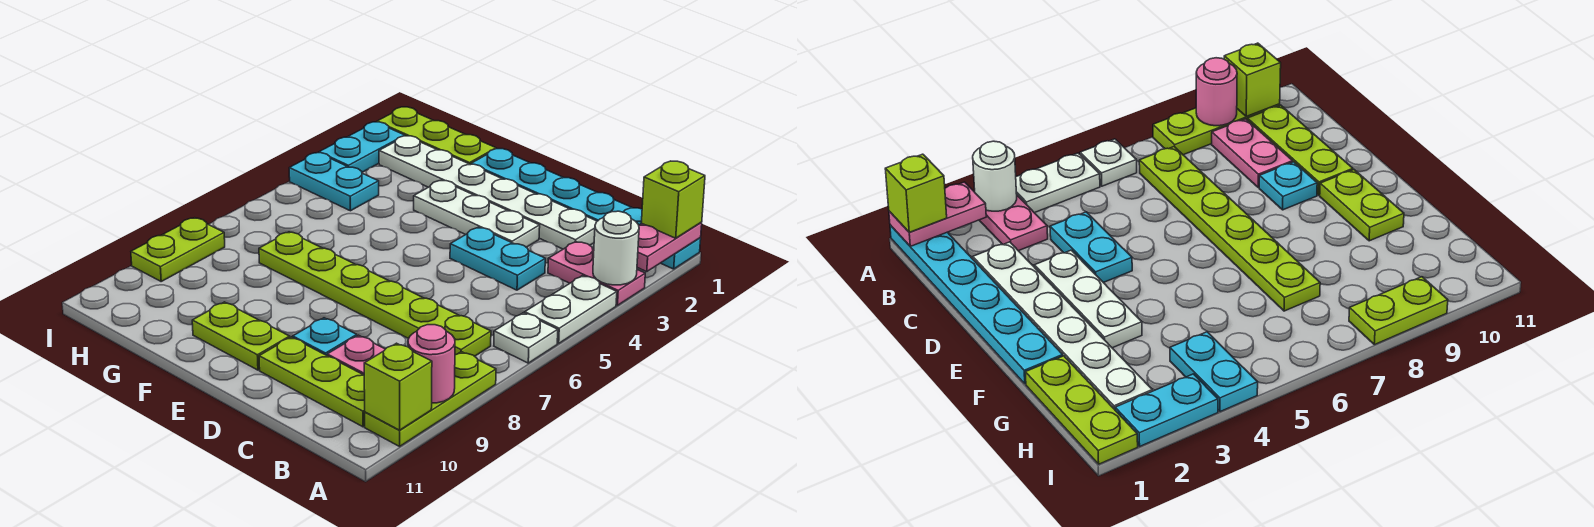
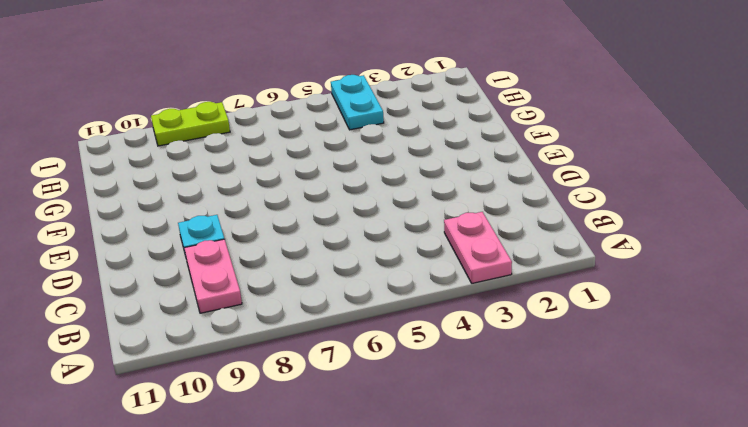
none -> cyan plate A1:F1 level 1
none -> white plate A4:A5 level 1
none -> white plate A6 level 1

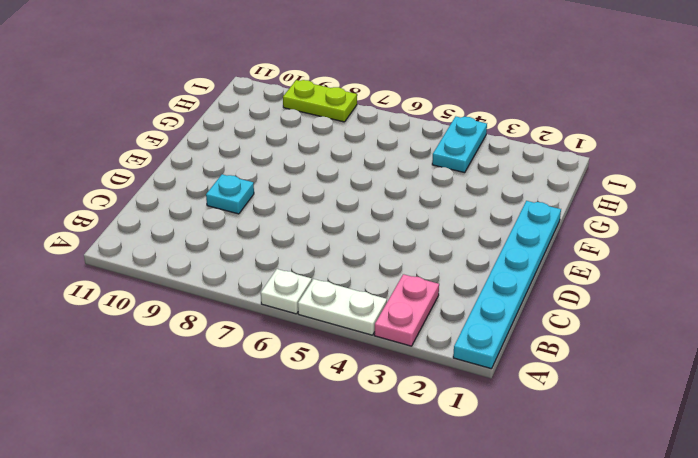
none -> lime plate A8:A10 level 1
none -> lime plate B7:G7 level 1
none -> pink plate B9:C9 level 1

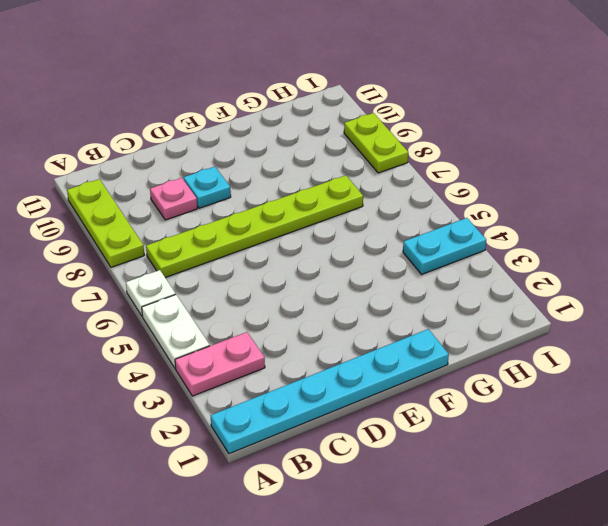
pink plate C9 level 1 -> pink plate B9:C9 level 1
none -> lime plate B10:D10 level 1
none -> white plate C2:H2 level 1
none -> cyan plate C4:D4 level 1

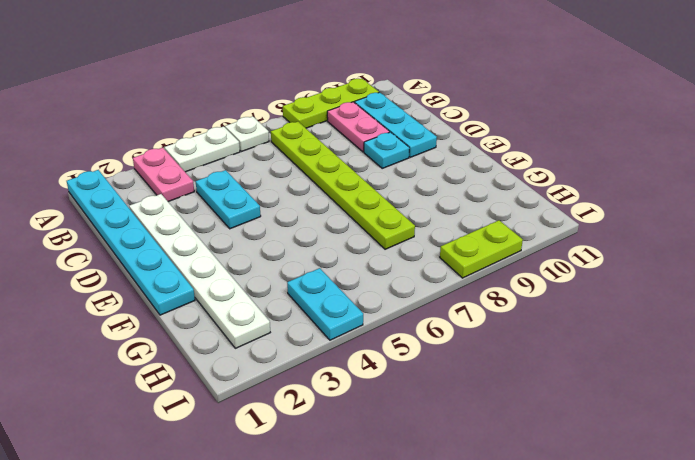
cyan plate B10:D10 level 1 -> lime plate B10:D10 level 1
none -> white plate D3:F3 level 1
none -> lime plate E10:F10 level 1
none -> lime plate G1:I1 level 1

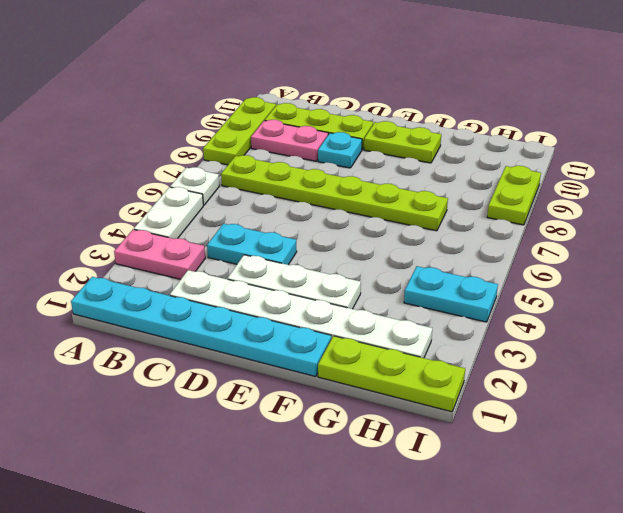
none -> cyan plate I2:I3 level 1
none -> pink plate A1:A2 level 2
none -> white round brick A3 level 2

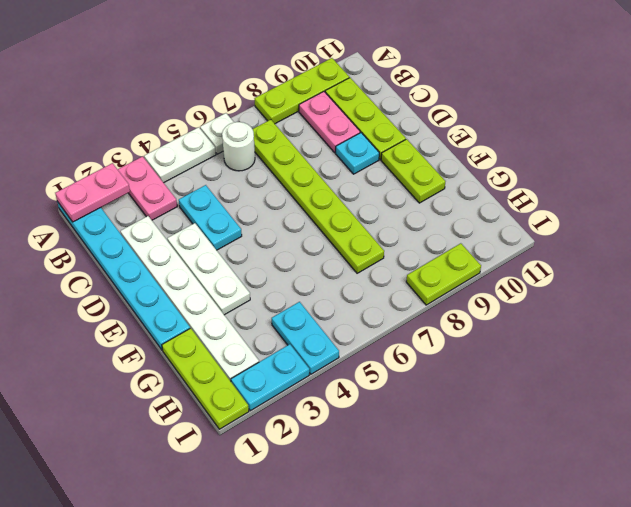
white round brick B6 level 1 -> white round brick A3 level 2
none -> pink round brick A9 level 2
none -> lime brick A10 level 2
none -> lime brick A1 level 3

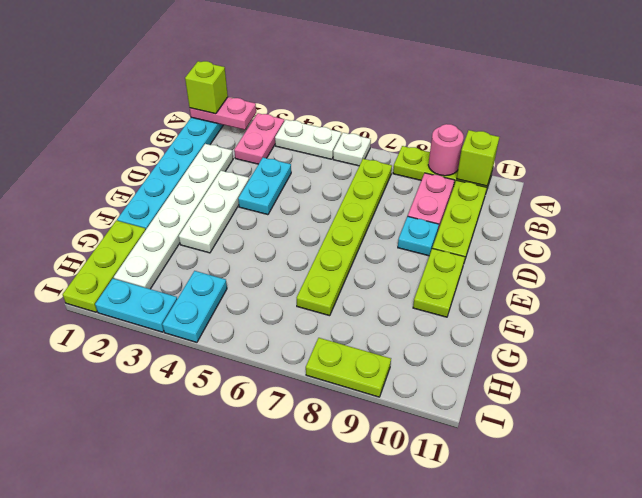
none -> white round brick A3 level 2

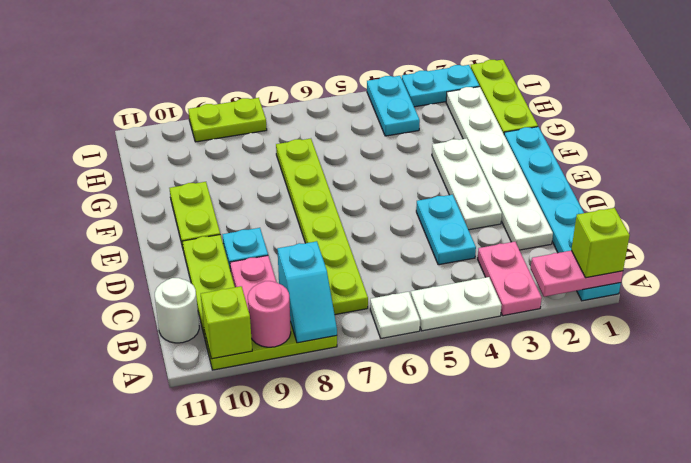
cyan slope A8:B8 level 2 top B -> none
white round brick B11 level 1 -> white round brick A3 level 2

